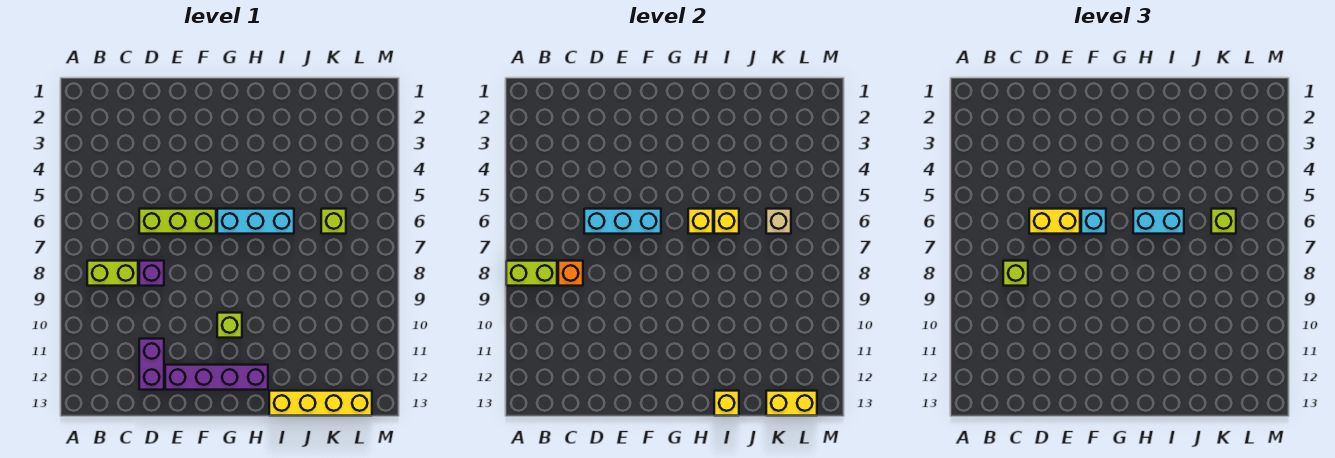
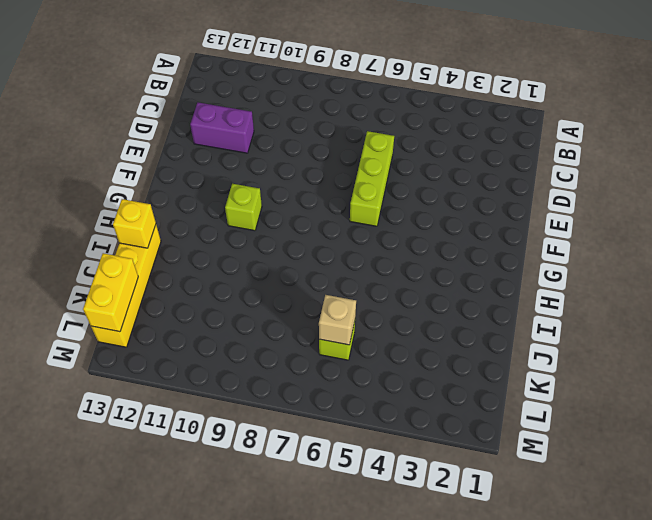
none -> lime brick B8:C8 level 1
none -> purple brick D8 level 1
none -> purple brick E12:H12 level 1

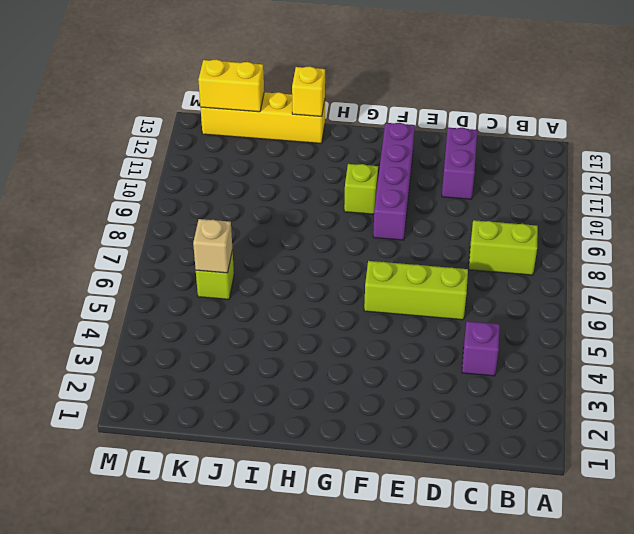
purple brick C4 level 1 -> purple brick D8 level 1
purple brick F9:F12 level 1 -> purple brick E12:H12 level 1
none -> cyan brick G6:I6 level 1
none -> lime brick A8:B8 level 2
none -> orange brick C8 level 2

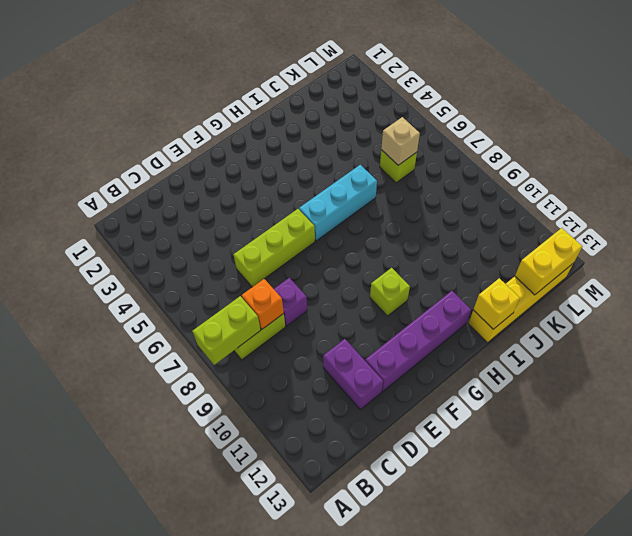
none -> cyan brick D6:F6 level 2
none -> yellow brick H6 level 2
none -> yellow brick I6 level 2

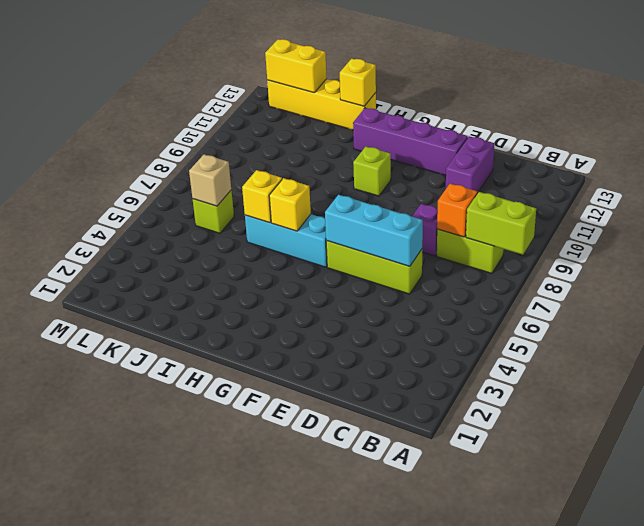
none -> lime brick C8 level 3
none -> yellow brick D6:E6 level 3
none -> cyan brick F6 level 3

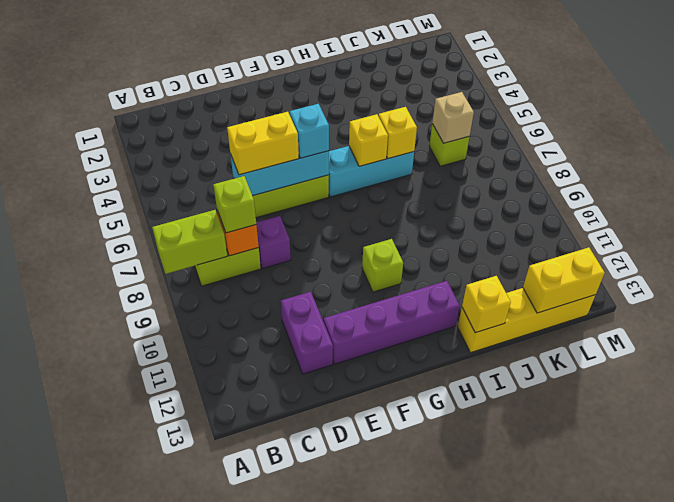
none -> cyan brick H6:I6 level 3
none -> lime brick K6 level 3

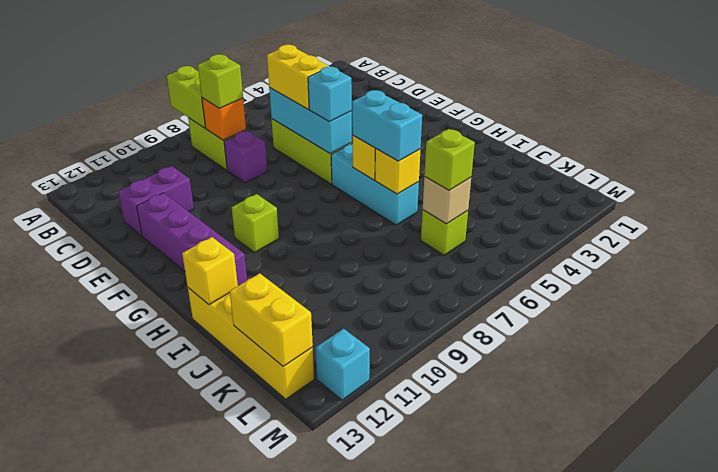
cyan brick M12 level 1 -> none

